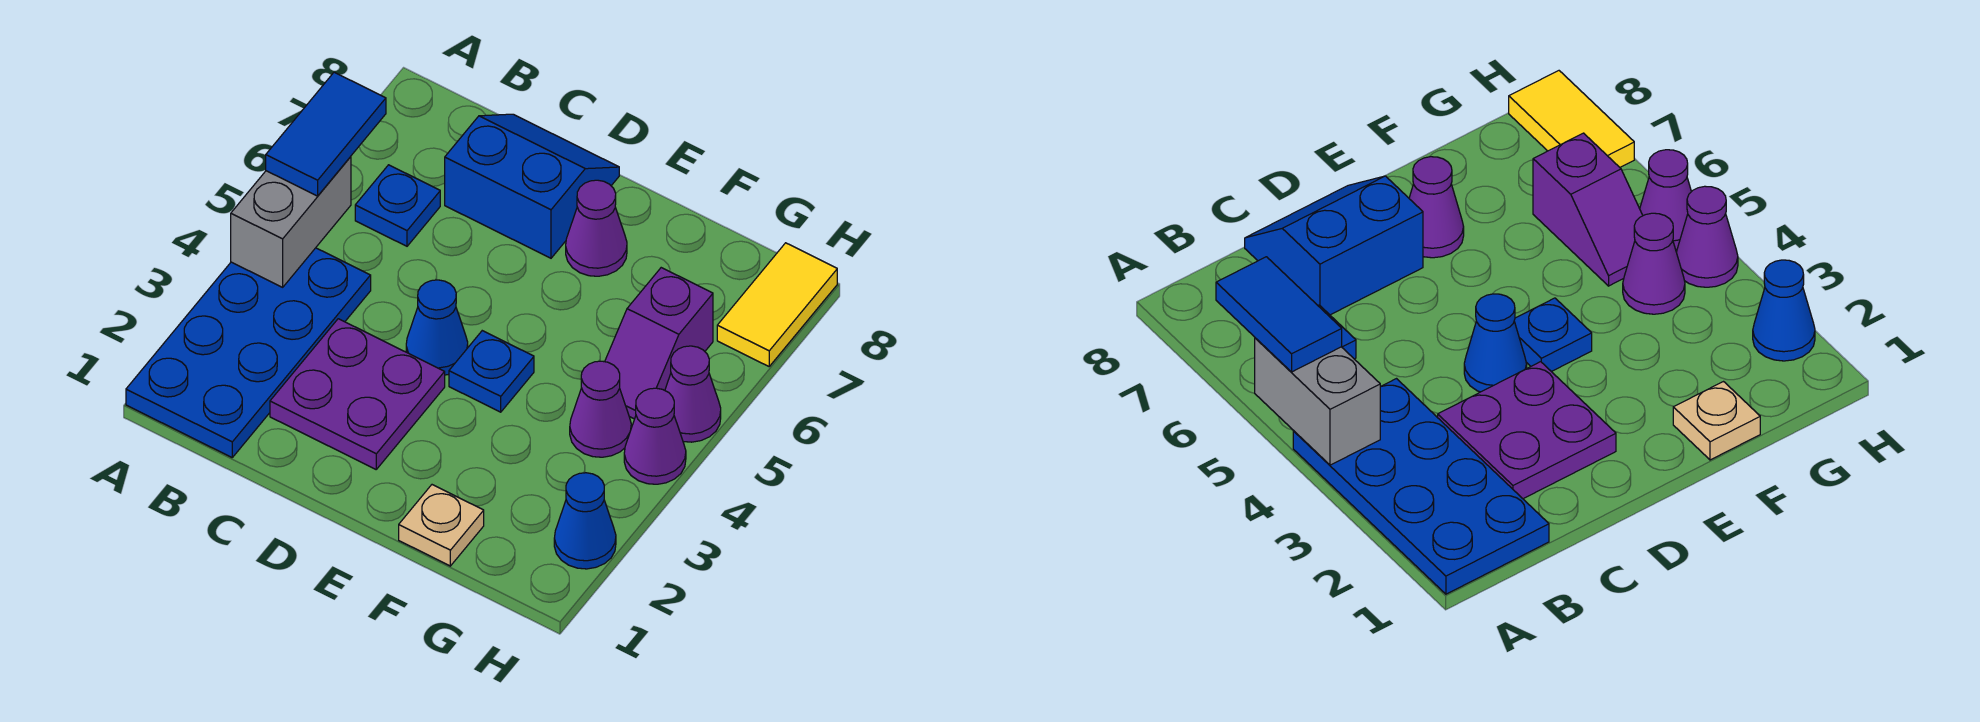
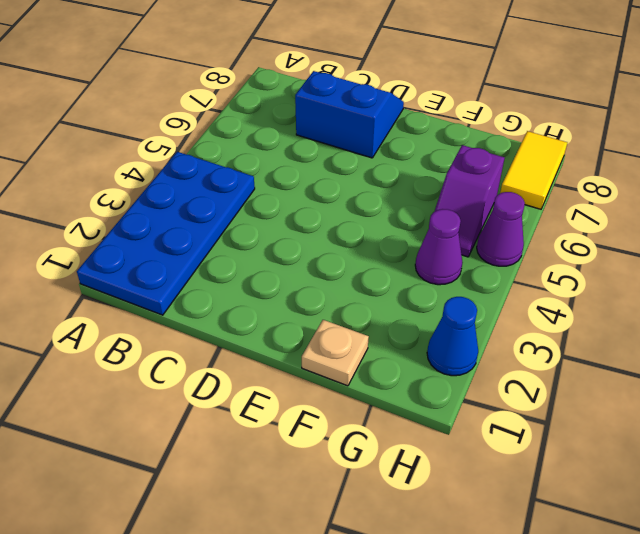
none -> blue plate B6 level 1
none -> purple plate C2:D3 level 1
none -> blue cone D4 level 1

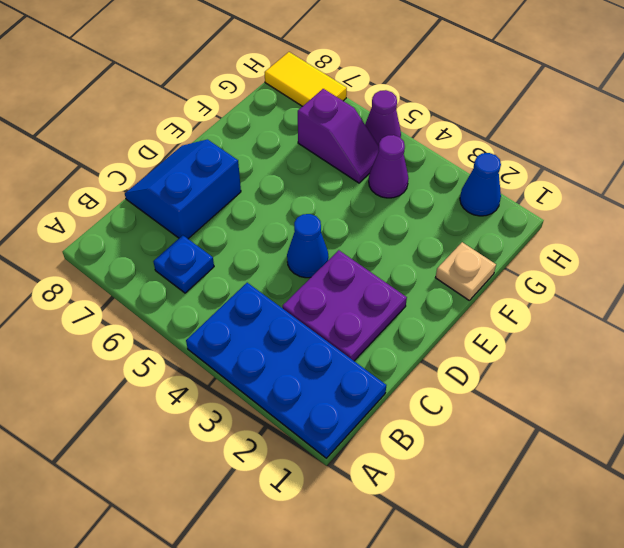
none -> blue plate E4 level 1
none -> purple cone E7 level 1
none -> purple cone H4 level 1

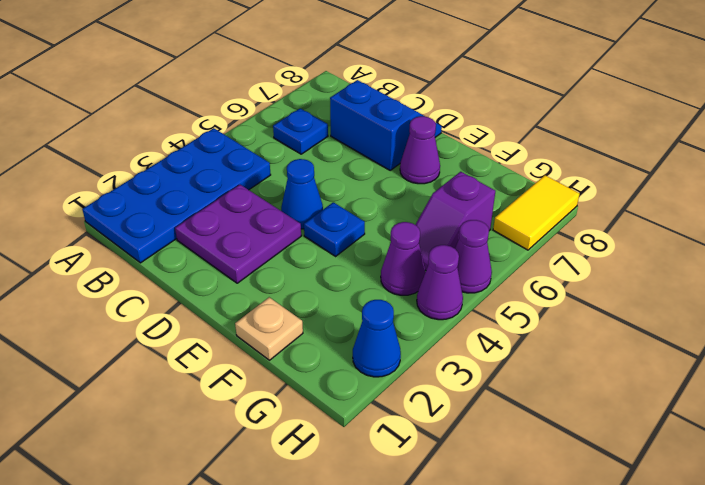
none -> grey brick A4:A5 level 2
none -> blue tile A5:A6 level 3

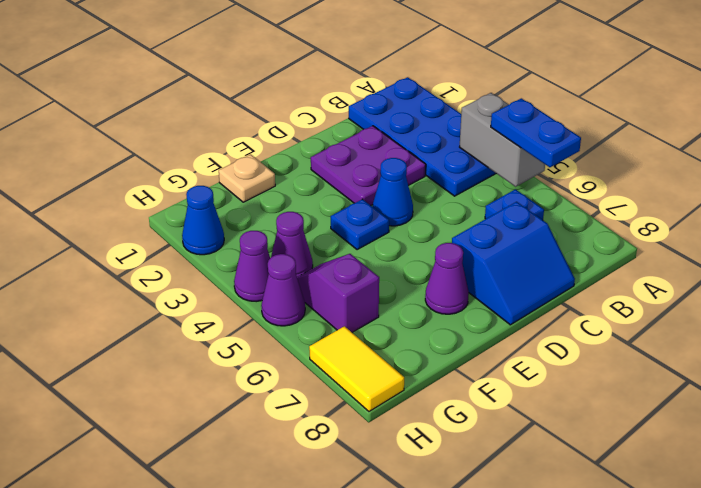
blue plate A5:A6 level 3 -> blue tile A5:A6 level 3

